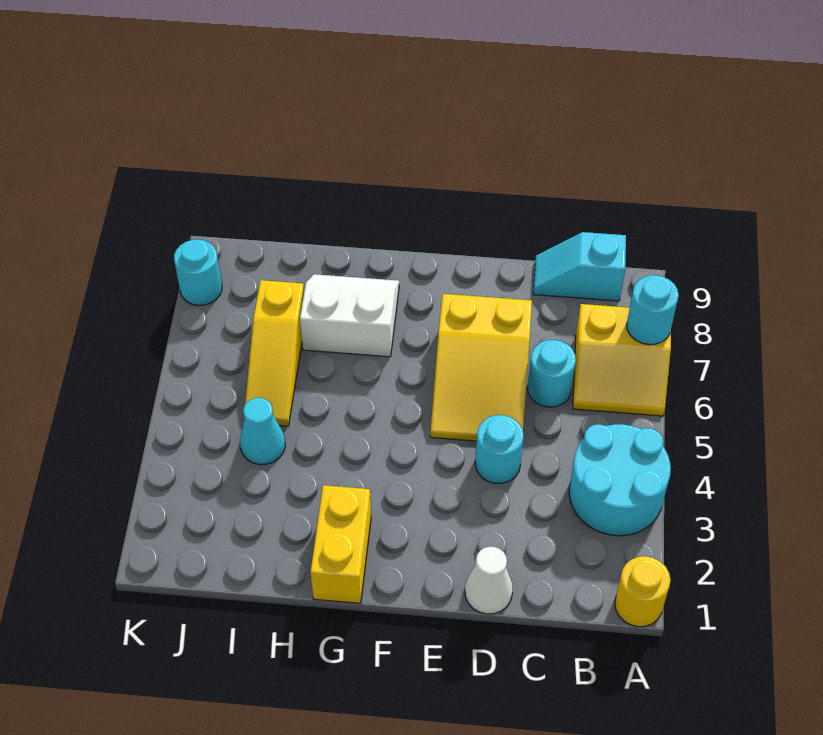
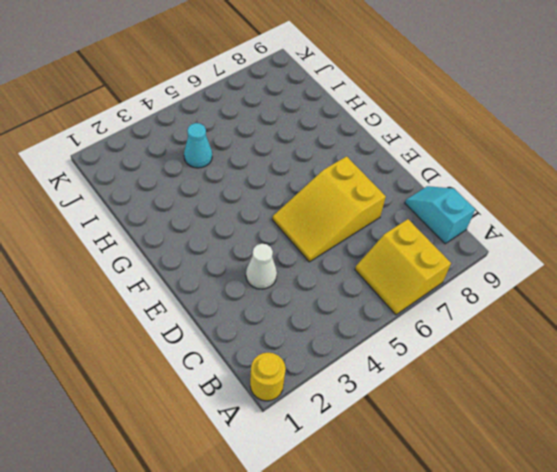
white cone D3 level 1 -> white cone D1 level 1
none -> cyan round brick A3:B4 level 1
none -> cyan round brick C6 level 1
none -> cyan round brick D4 level 1

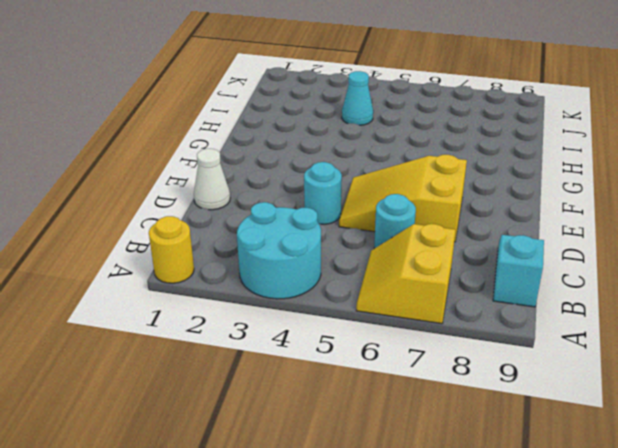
none -> yellow brick G1:G2 level 1
none -> white slope G7:H8 level 1 top 7
none -> yellow slope I5:I7 level 1 top 7

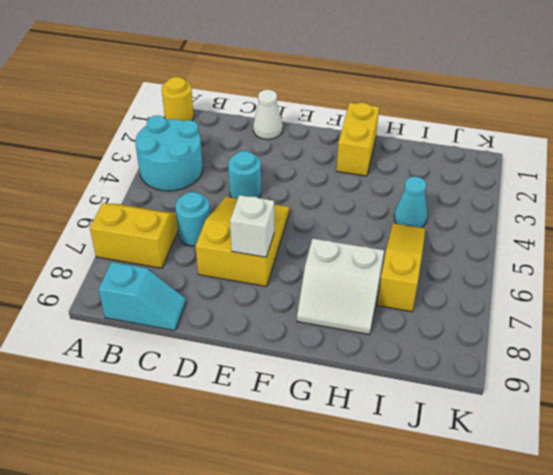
white brick E7 level 2 -> none
none -> cyan round brick K8 level 1
none -> cyan round brick A7 level 2

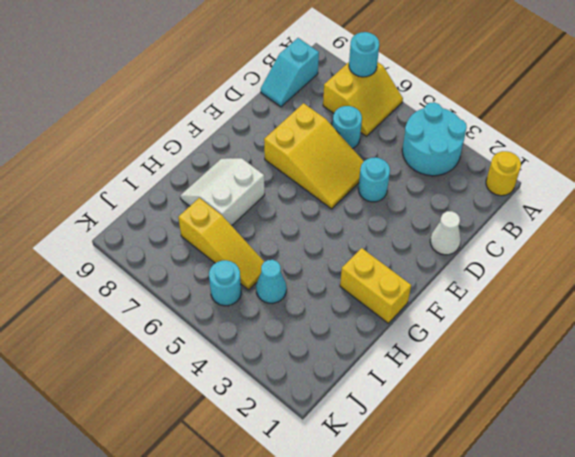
cyan round brick J5 level 1 -> cyan round brick K8 level 1

